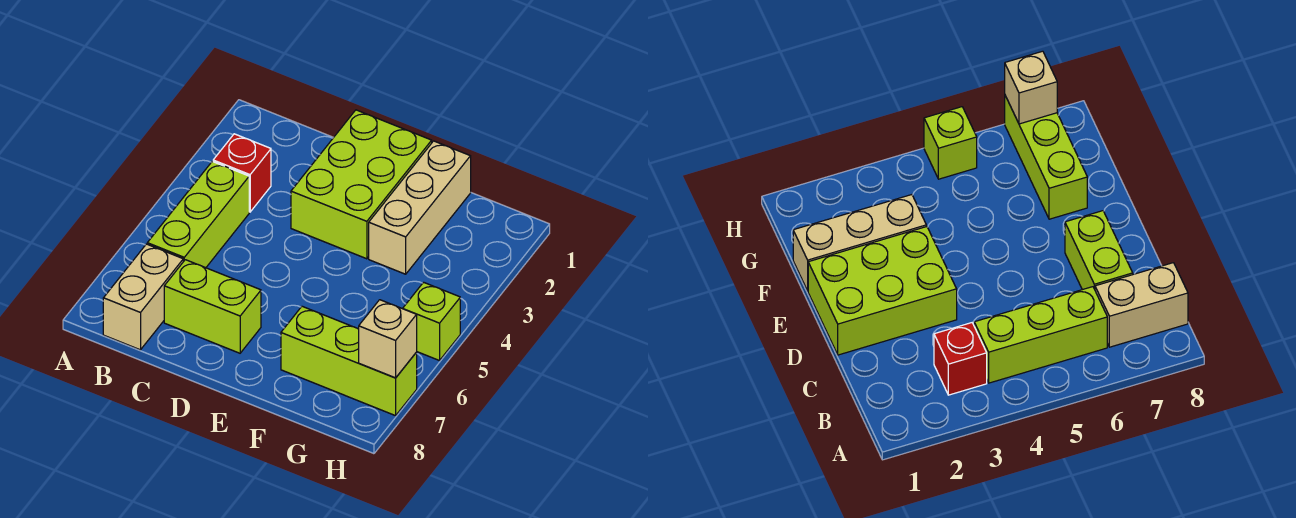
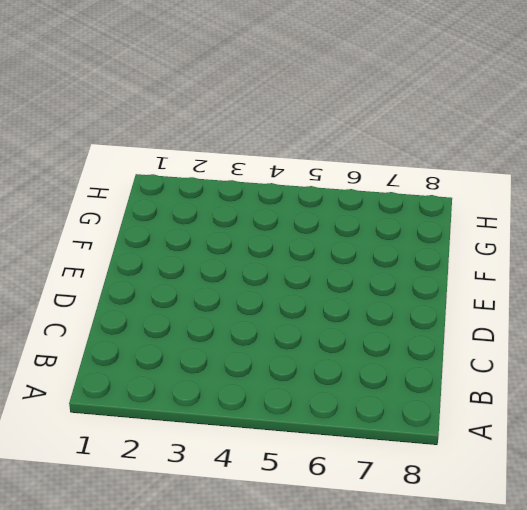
none -> red brick B3 level 1
none -> lime brick B4:B6 level 1

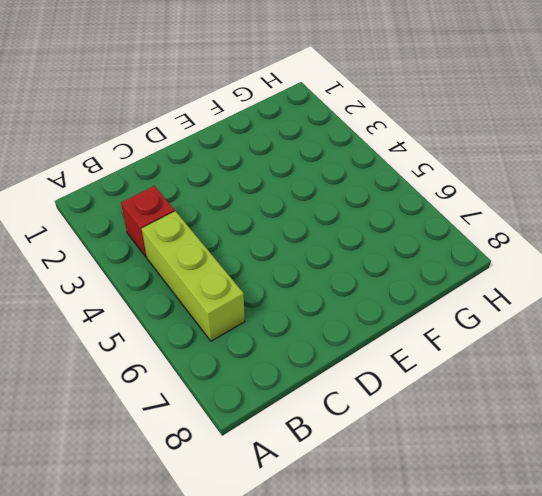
none -> tan brick B7:B8 level 1
none -> lime brick C7:D7 level 1

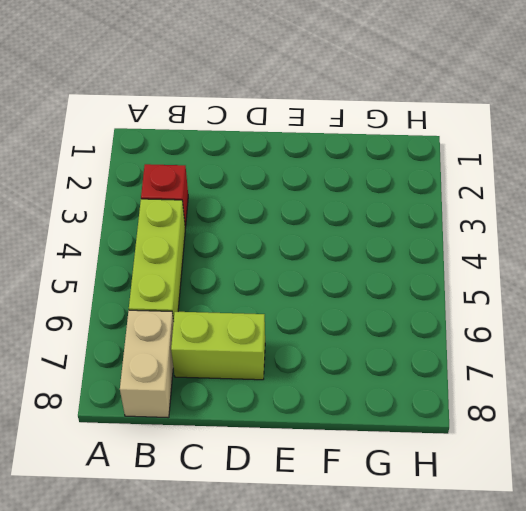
none -> lime brick D1:E3 level 1
none -> tan brick F1:F3 level 1

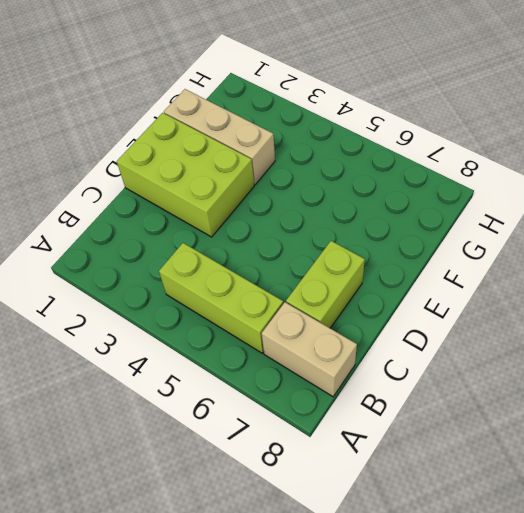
none -> red brick B3 level 1
none -> lime brick F7:H7 level 1

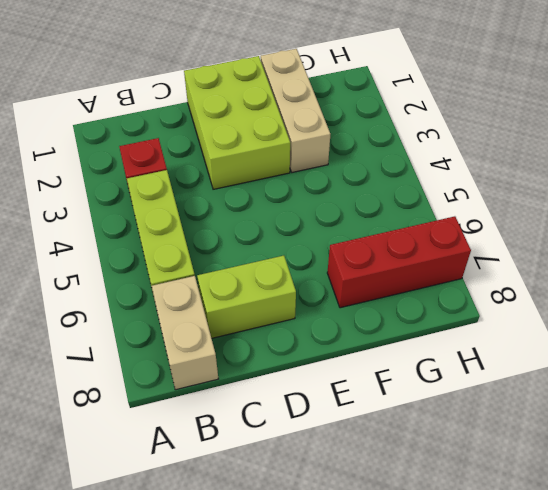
red brick F7:H7 level 1 -> lime brick F7:H7 level 1
none -> lime brick H5 level 1
none -> tan brick H7 level 2

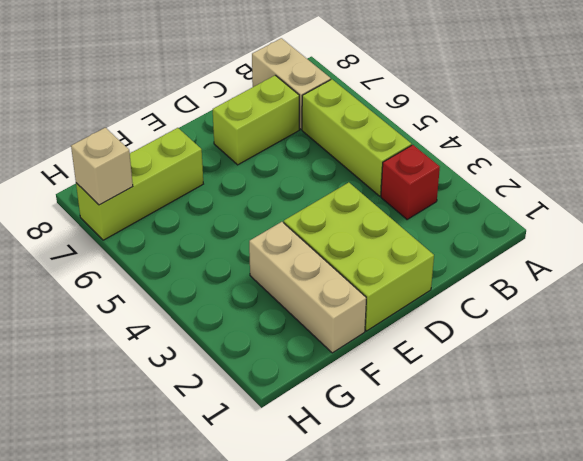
none -> lime brick H5 level 1

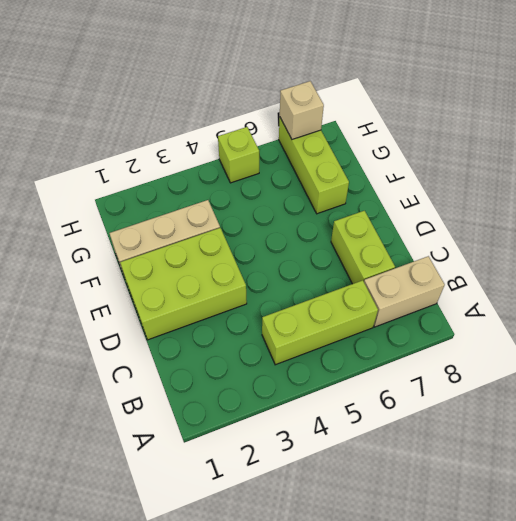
none -> red brick B3 level 1

